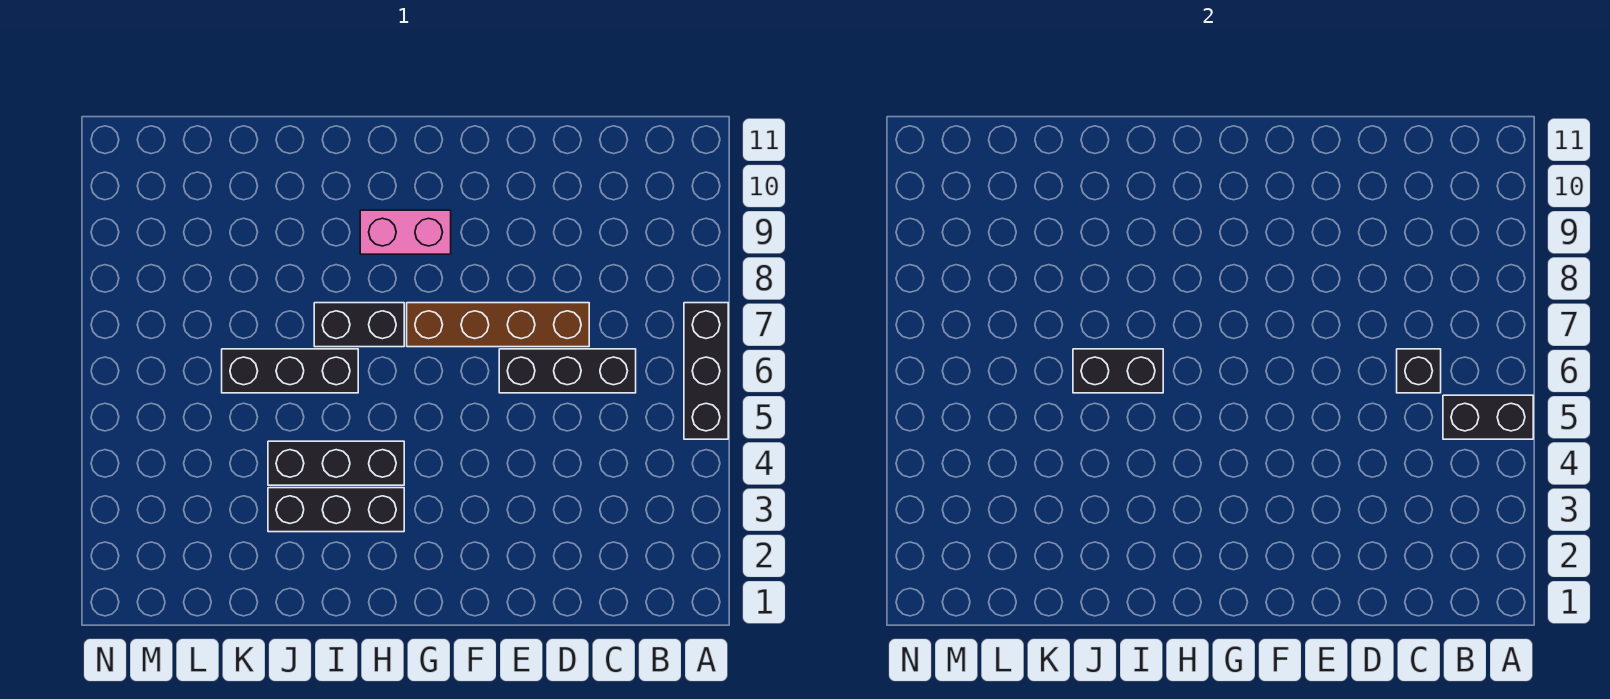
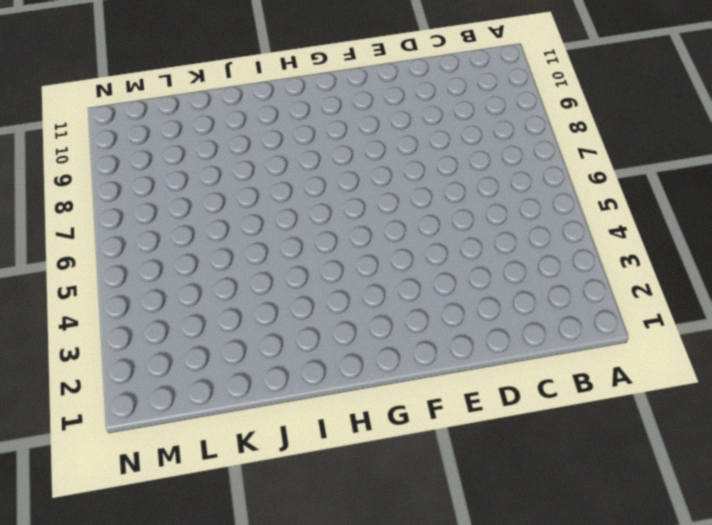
none -> black brick A5:A7 level 1
none -> black brick C6:E6 level 1

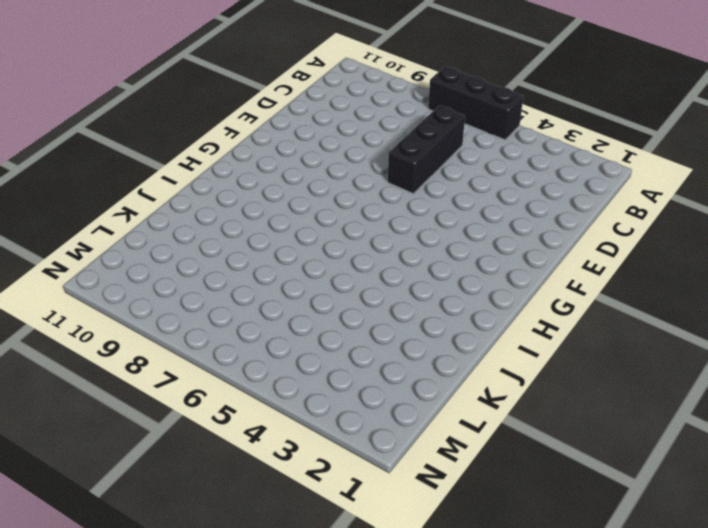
none -> brown brick D7:G7 level 1
none -> pink brick G9:H9 level 1

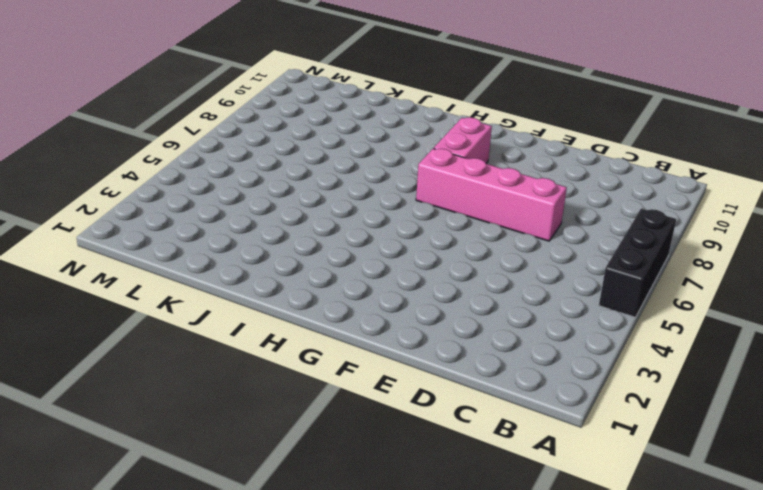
pink brick D7:G7 level 1 -> brown brick D7:G7 level 1
pink brick G8:G9 level 1 -> pink brick G9:H9 level 1
none -> black brick C6:E6 level 1
none -> black brick H3:J3 level 1

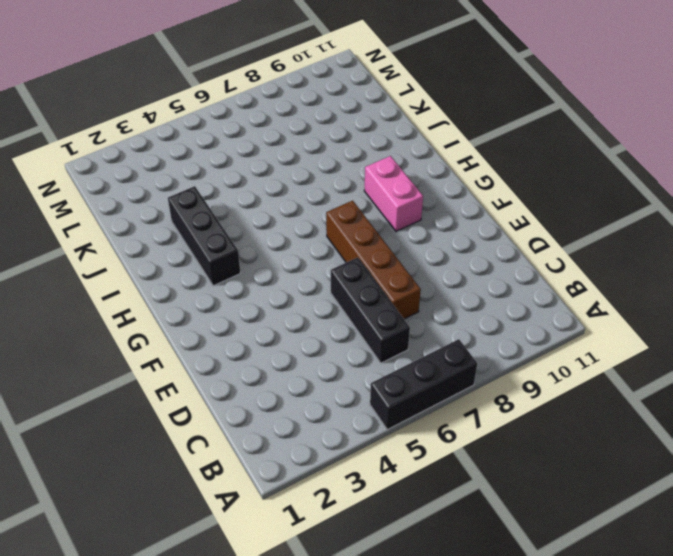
none -> black brick H4:J4 level 1
none -> black brick H7:I7 level 1

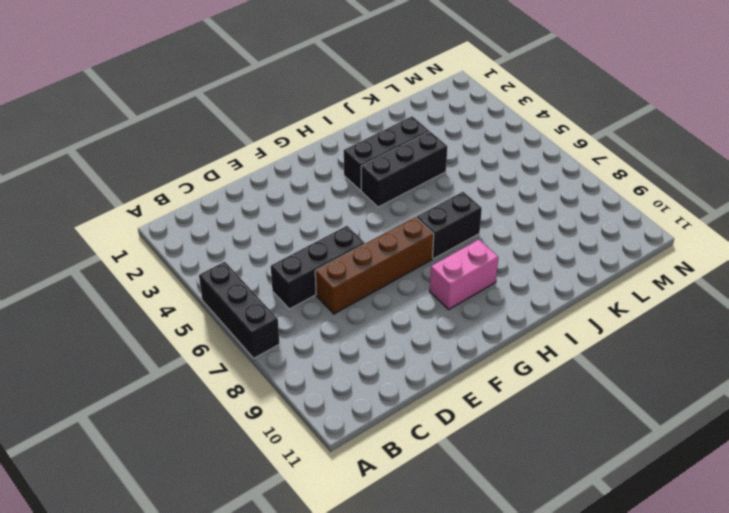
none -> black brick I6:K6 level 1
none -> black brick A5:B5 level 2

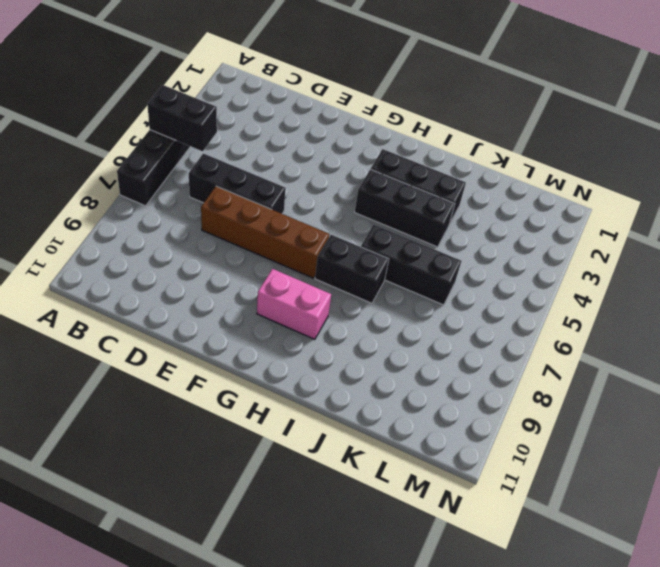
none -> black brick C6 level 2
none -> black brick I6:J6 level 2

